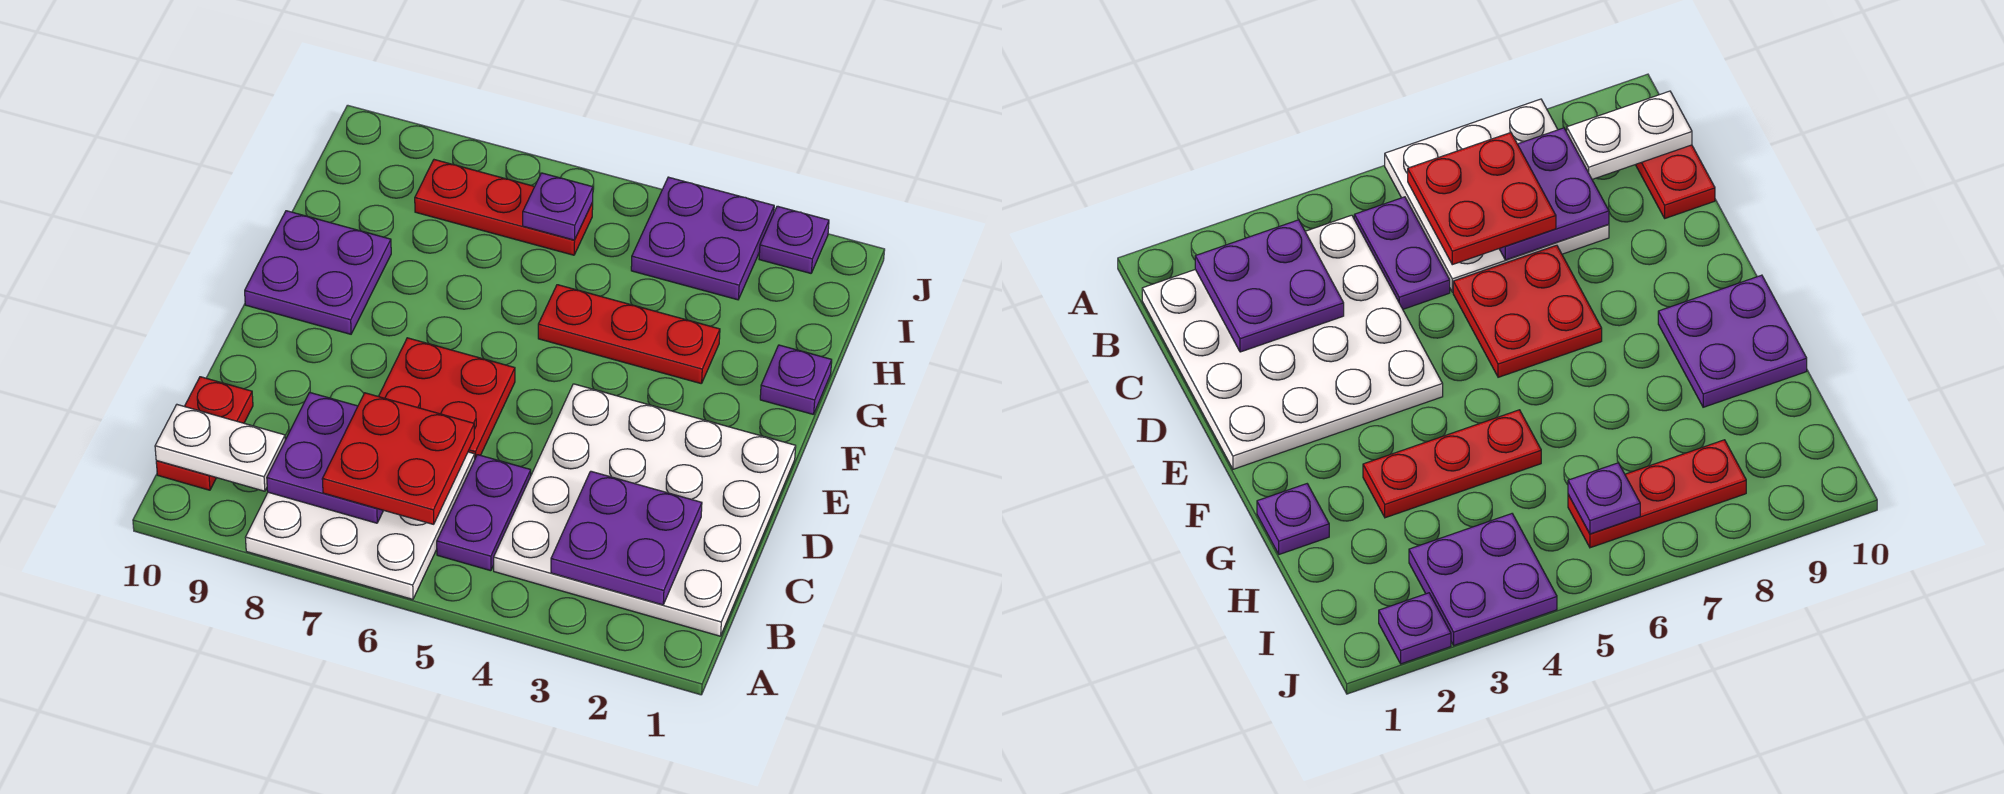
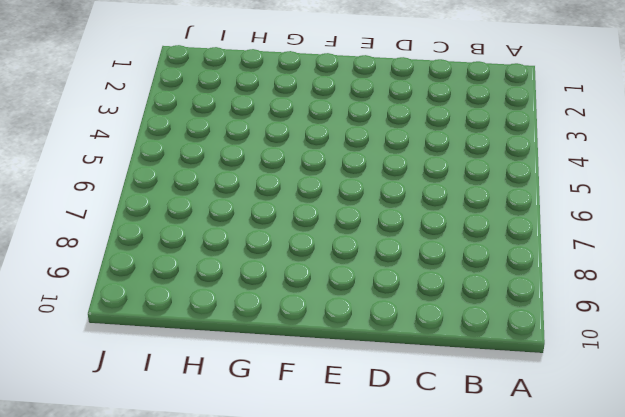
none -> white plate A6:C8 level 1
none -> white plate B1:E4 level 1
none -> purple plate B5:C5 level 1

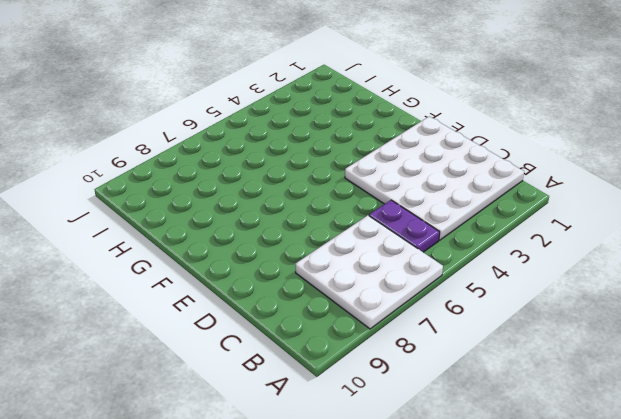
none -> red plate B10:C10 level 1
none -> red plate D6:E7 level 1
none -> purple plate F9:G10 level 1

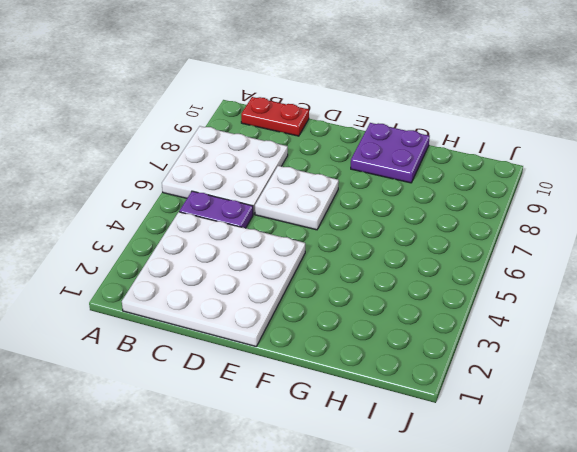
white plate D6:E7 level 1 -> red plate D6:E7 level 1
none -> purple plate G1 level 1
none -> red plate G3:G5 level 1
none -> purple plate I3:J4 level 1

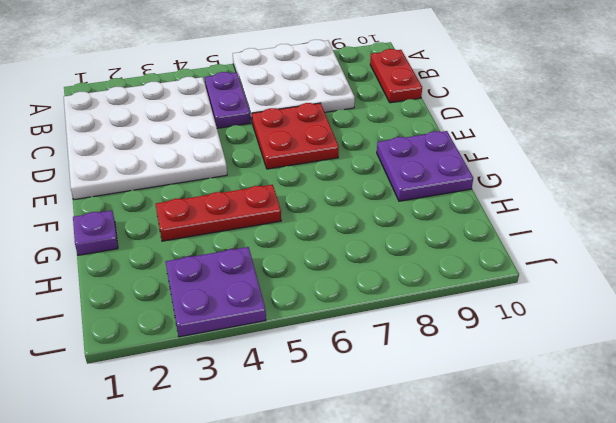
none -> red plate I6:I8 level 1
none -> purple plate J2 level 1
none -> purple plate B2:C3 level 2

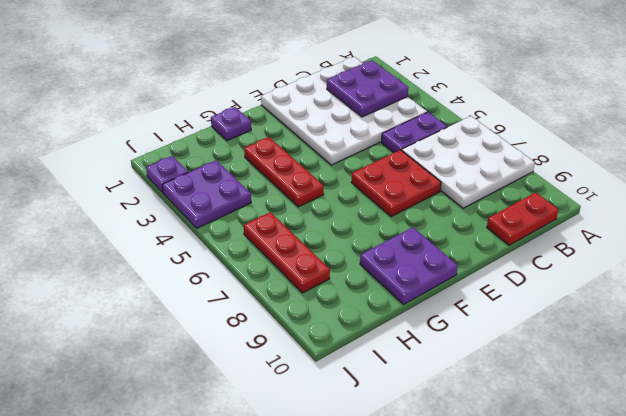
none -> purple plate B7:C8 level 2
none -> white plate B9:B10 level 2
none -> purple plate I6 level 2

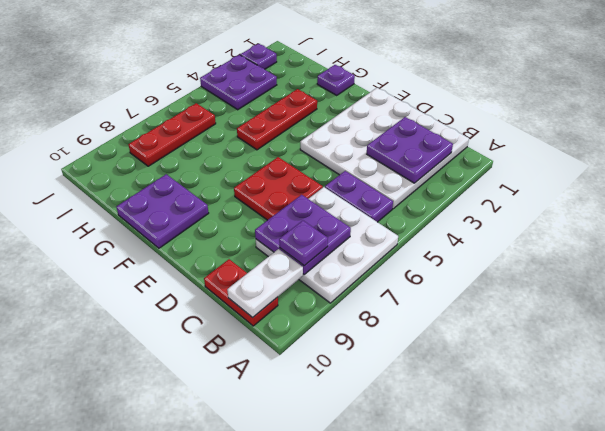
purple plate B8 level 3 -> purple plate I6 level 2
none -> red plate B6:C7 level 3

